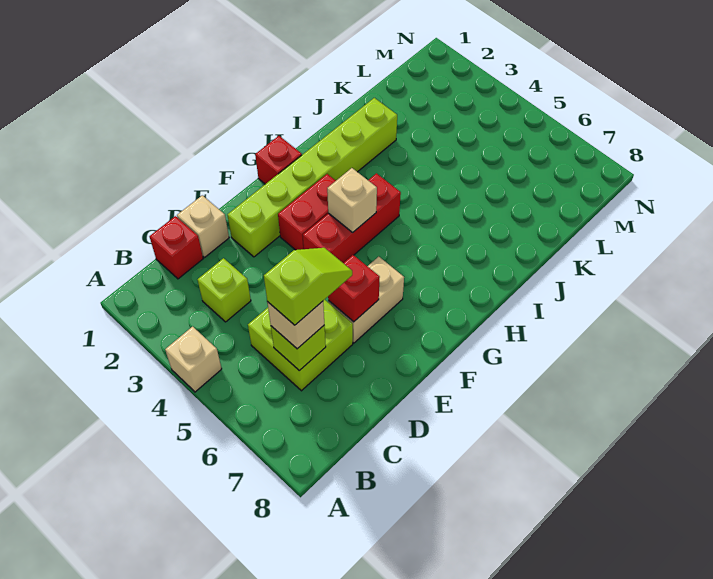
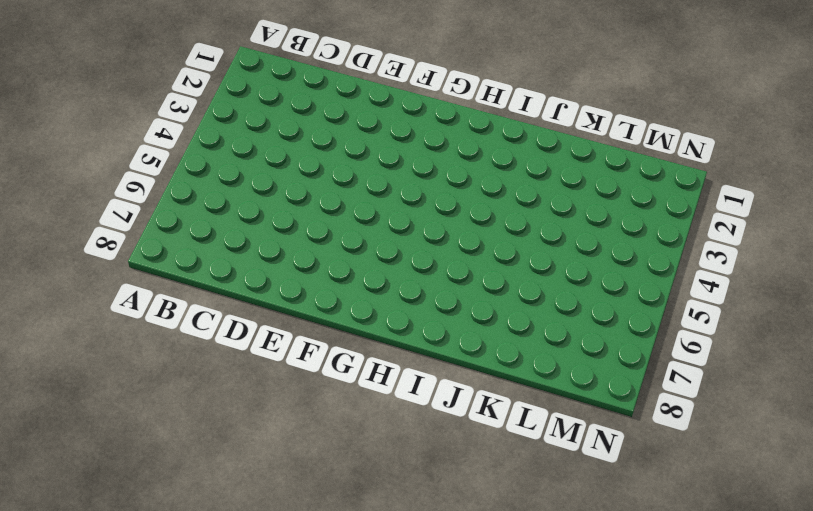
none -> tan brick A4 level 1
none -> red brick C1 level 1
none -> lime brick C3 level 1

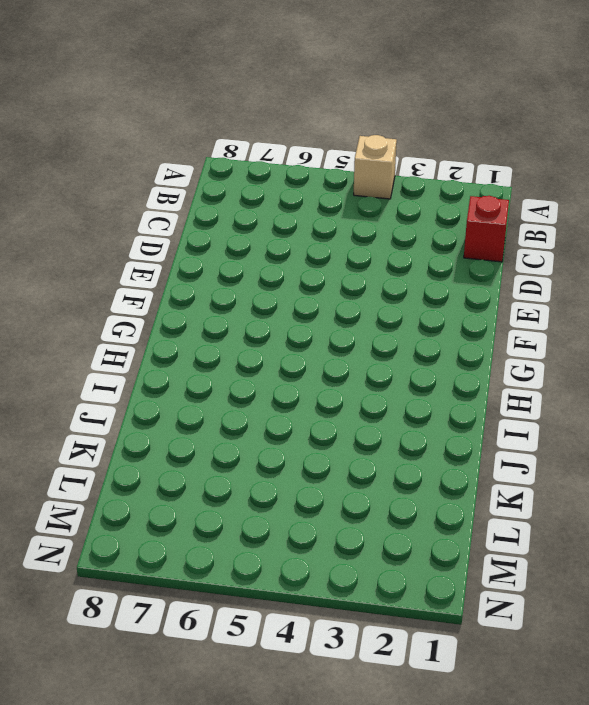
none -> lime brick C3 level 1
none -> lime brick C5:D6 level 1
none -> tan brick D1 level 1

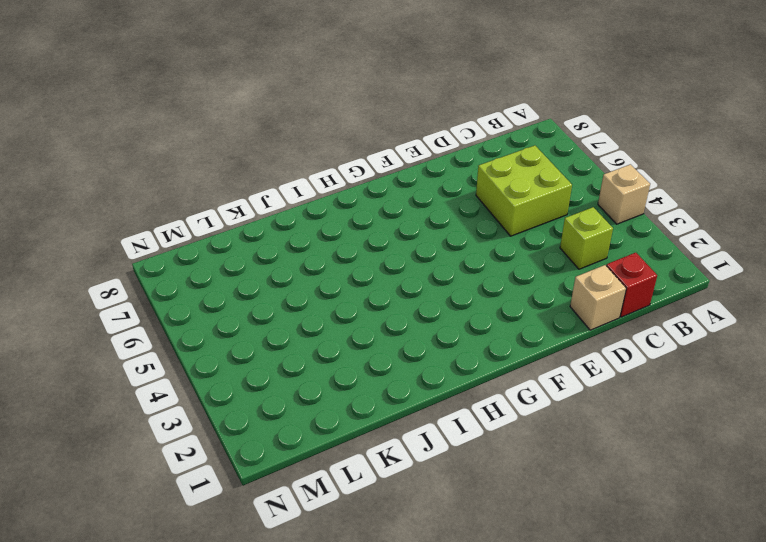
none -> lime brick E2:J2 level 1
none -> tan brick E6:F6 level 1
none -> red brick F3:G3 level 1

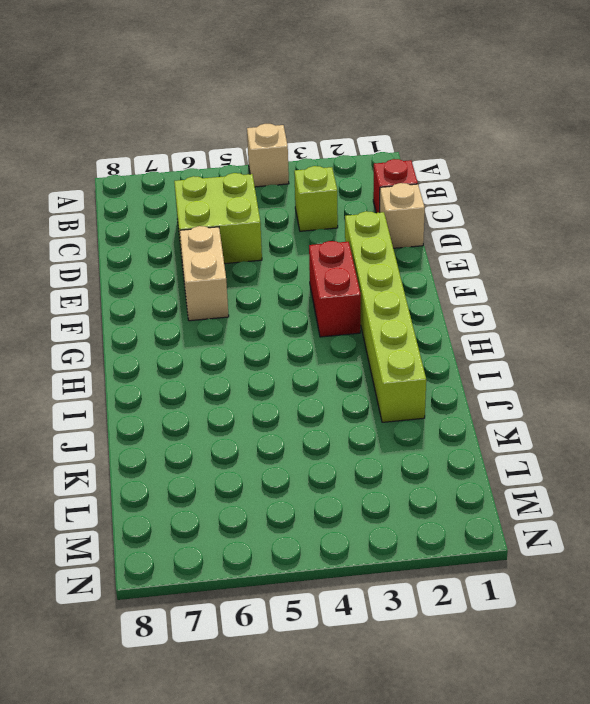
none -> red brick F4:H4 level 1
none -> red brick G1 level 1
none -> lime brick C6 level 2

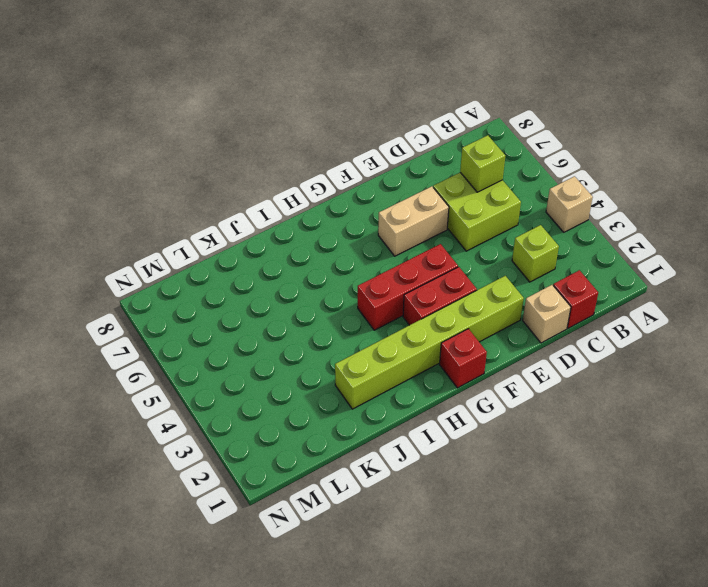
none -> red brick E6 level 2
none -> tan brick G4 level 2
none -> tan brick C6 level 3

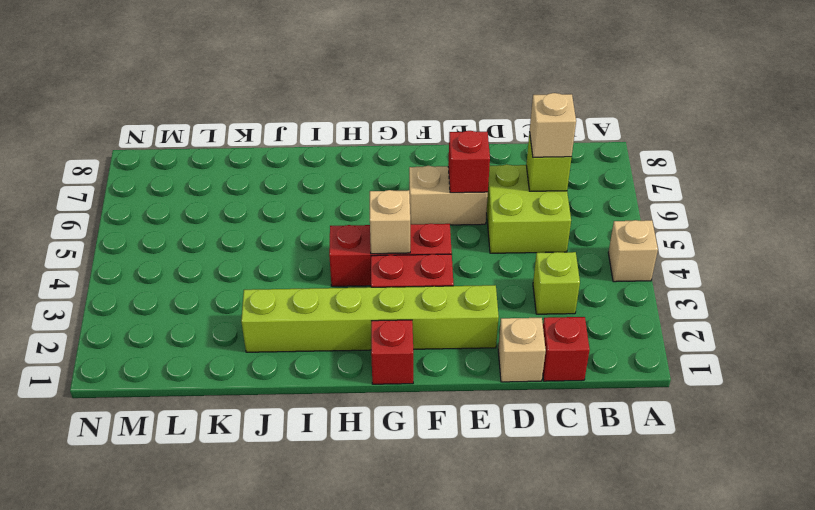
none -> lime slope C6:D6 level 4 top C

